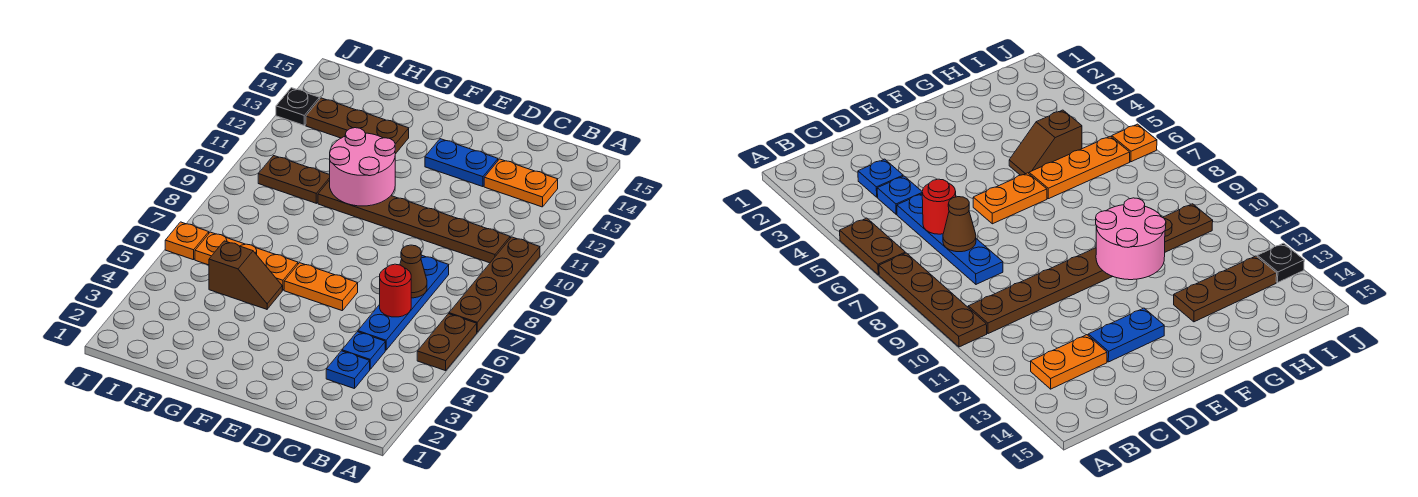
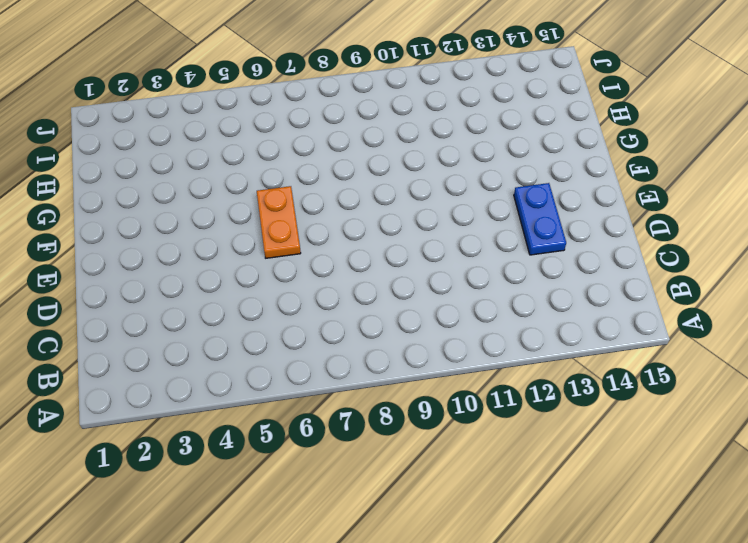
none -> brown plate A5:A6 level 1
none -> brown plate A7:A10 level 1
none -> brown plate B10:G10 level 1

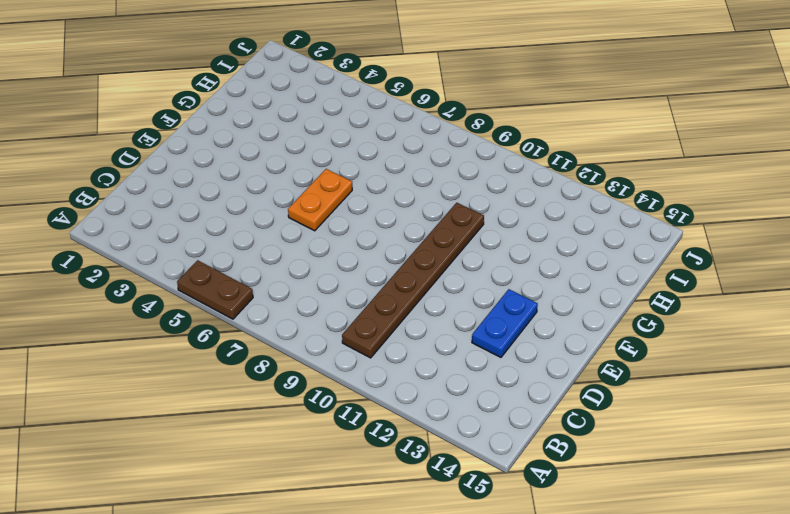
none -> brown plate A7:A10 level 1
none -> orange plate B13:C13 level 1
none -> blue plate C3 level 1

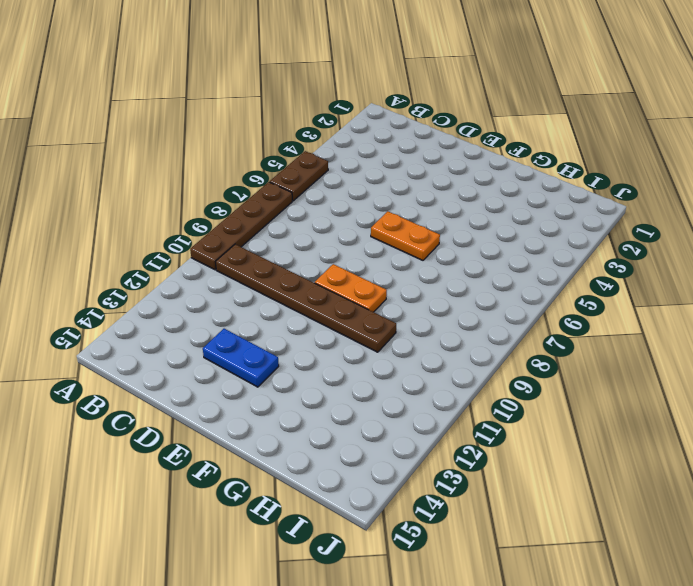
orange plate E9:F9 level 1 -> orange plate B13:C13 level 1
none -> blue plate C3 level 1
none -> blue plate C4 level 1
none -> blue plate C5:C8 level 1

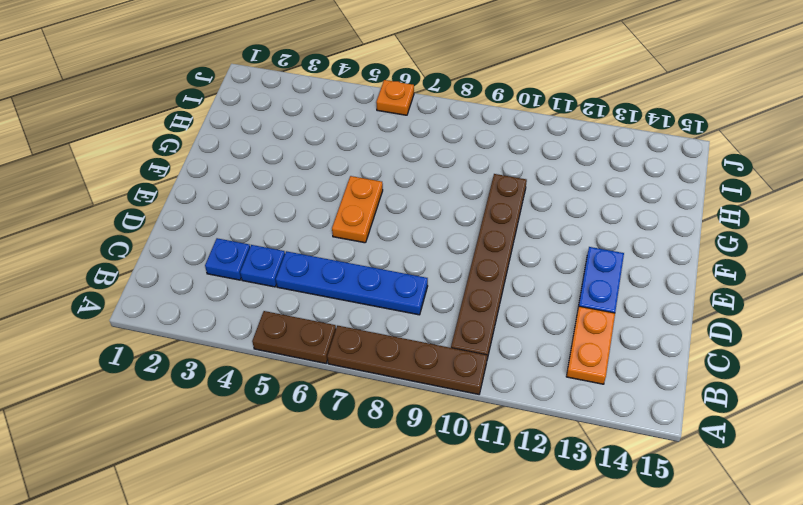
none -> brown slope G5:H5 level 1 top H
none -> orange plate G6:I6 level 1
none -> brown plate G13:I13 level 1

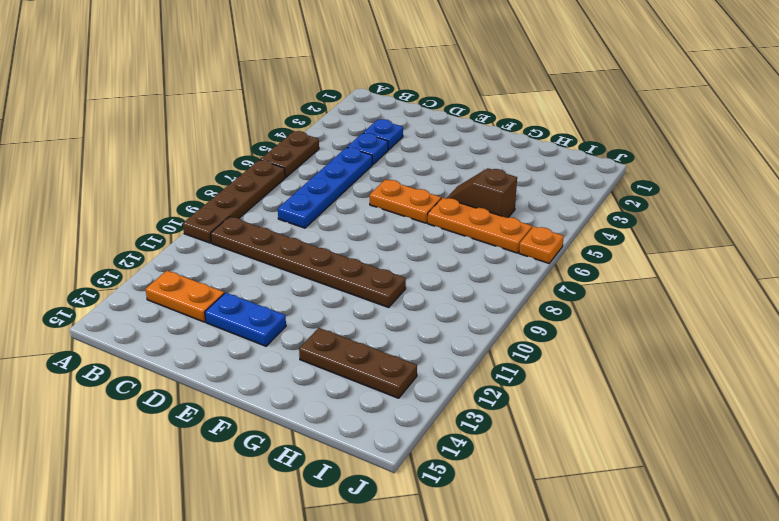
none -> brown plate H10:I10 level 1
none -> black plate J13 level 1
none -> red round brick C6 level 2

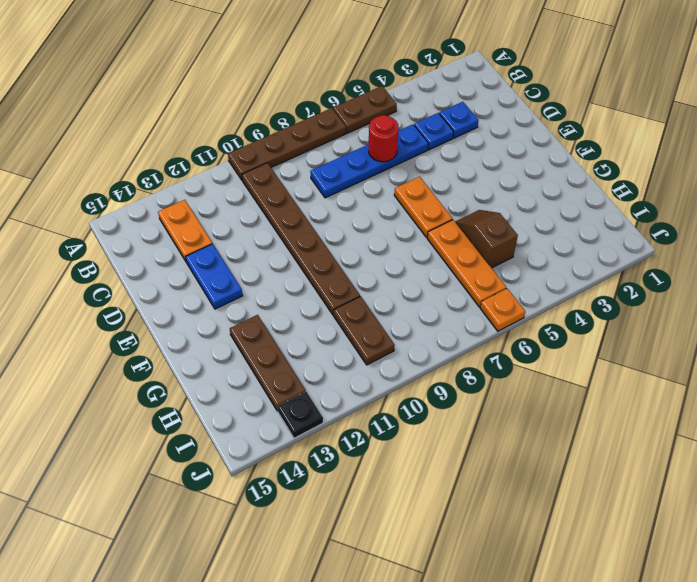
none -> brown cone C7 level 2
none -> pink round brick F10:G11 level 2

